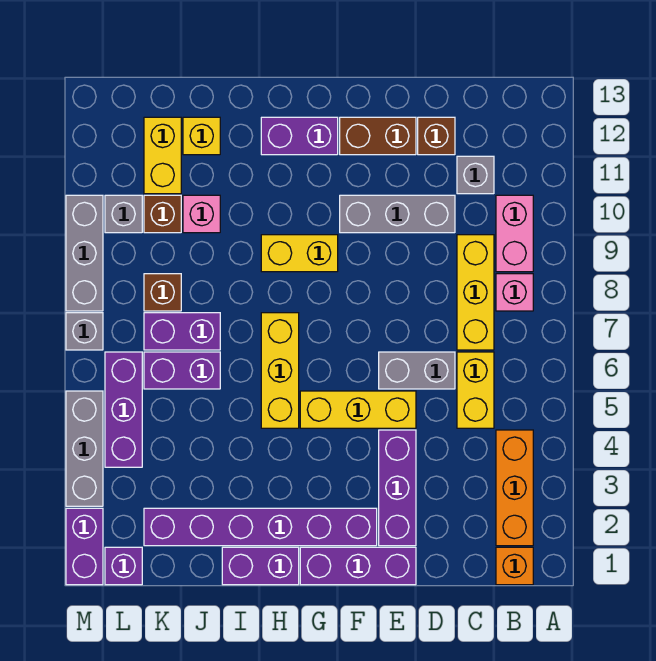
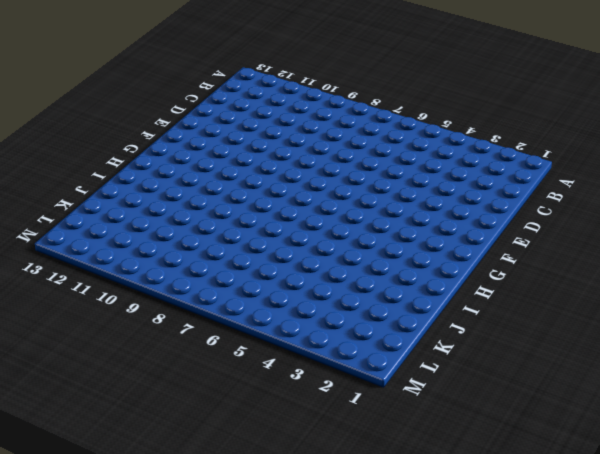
none -> orange brick B1 level 1
none -> orange brick B2:B4 level 1
none -> pink brick B8 level 1
none -> pink brick B9:B10 level 1

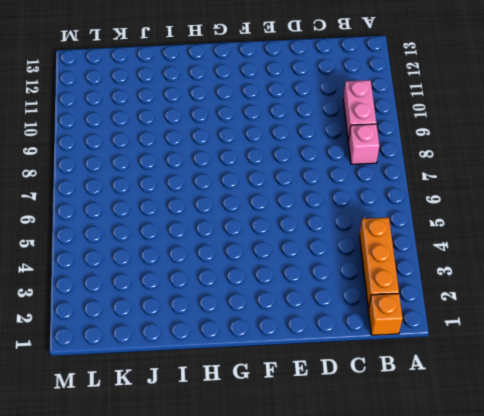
none -> yellow brick C5:C6 level 1
none -> yellow brick C7:C9 level 1
none -> grey brick C11 level 1
none -> grey brick D6:E6 level 1

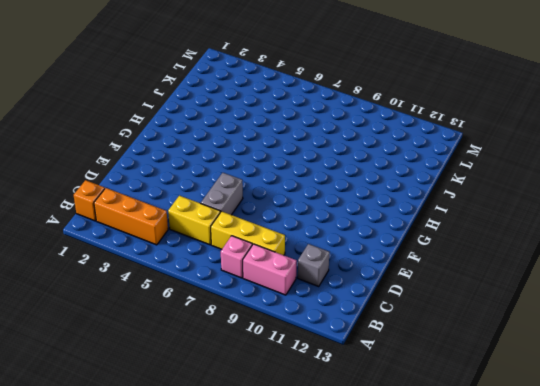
none -> grey brick D10:F10 level 1
none -> brown brick D12 level 1
none -> purple brick E1:G1 level 1
none -> purple brick E2:E4 level 1

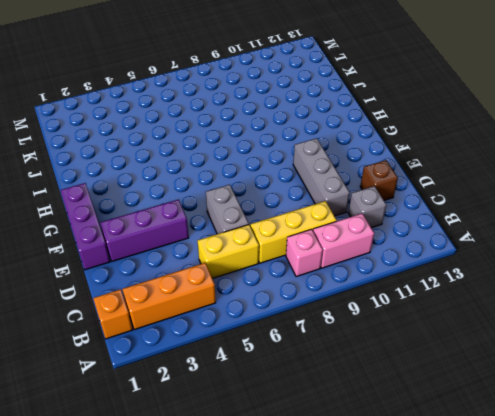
none -> yellow brick E5:G5 level 1
none -> brown brick E12:F12 level 1
none -> purple brick F2:K2 level 1
none -> yellow brick G9:H9 level 1

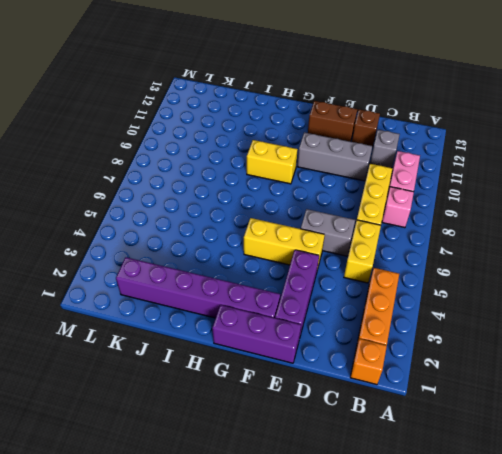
none -> purple brick G12:H12 level 1
none -> purple brick H1:I1 level 1
none -> yellow brick H5:H7 level 1
none -> purple brick J6:K6 level 1

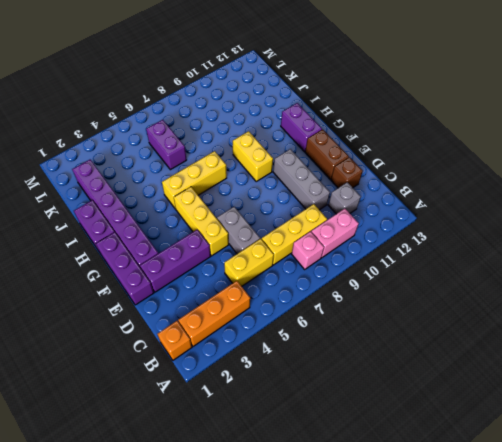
none -> purple brick J7:K7 level 1
none -> pink brick J10 level 1
none -> yellow brick J12 level 1
none -> brown brick K8 level 1

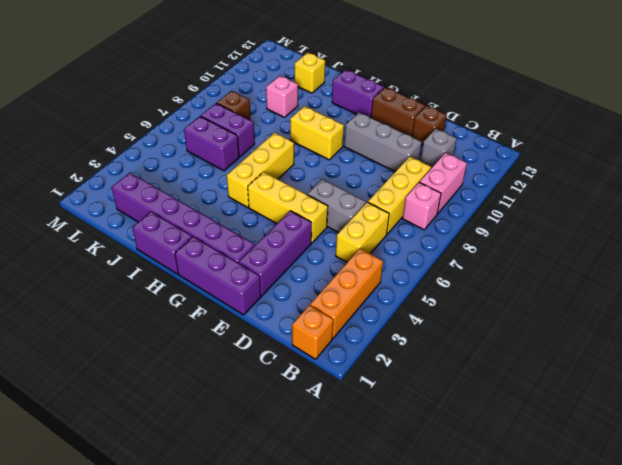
none -> brown brick K10 level 1
none -> yellow brick K11:K12 level 1
none -> purple brick L1 level 1
none -> purple brick L4:L6 level 1

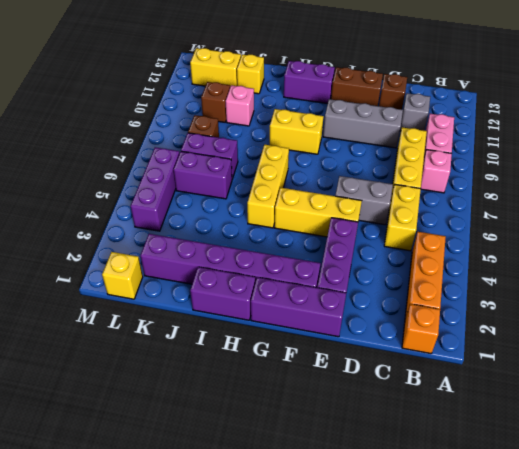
yellow brick K12:L12 level 1 -> yellow brick K11:K12 level 1
yellow brick L1 level 1 -> purple brick L1 level 1
none -> grey brick L10 level 1
none -> purple brick M1:M2 level 1
none -> grey brick M3:M5 level 1
none -> grey brick M7 level 1

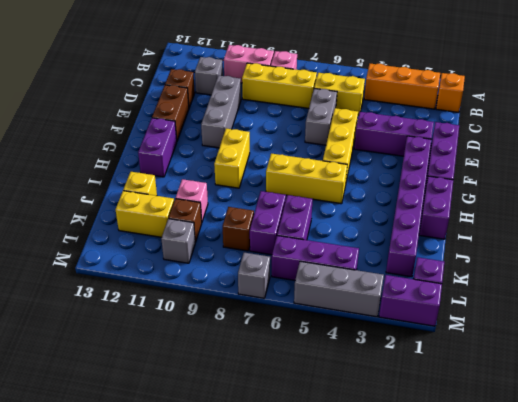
none -> grey brick M8:M10 level 1

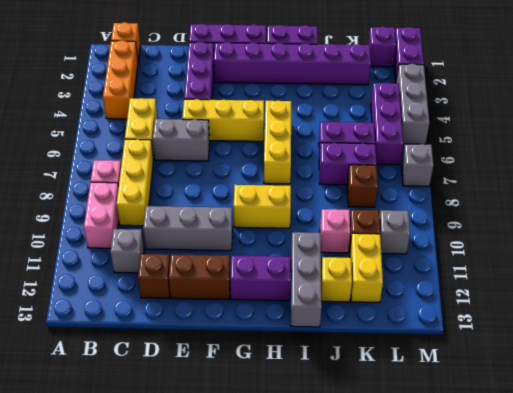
grey brick I11:I13 level 1 -> grey brick M8:M10 level 1

